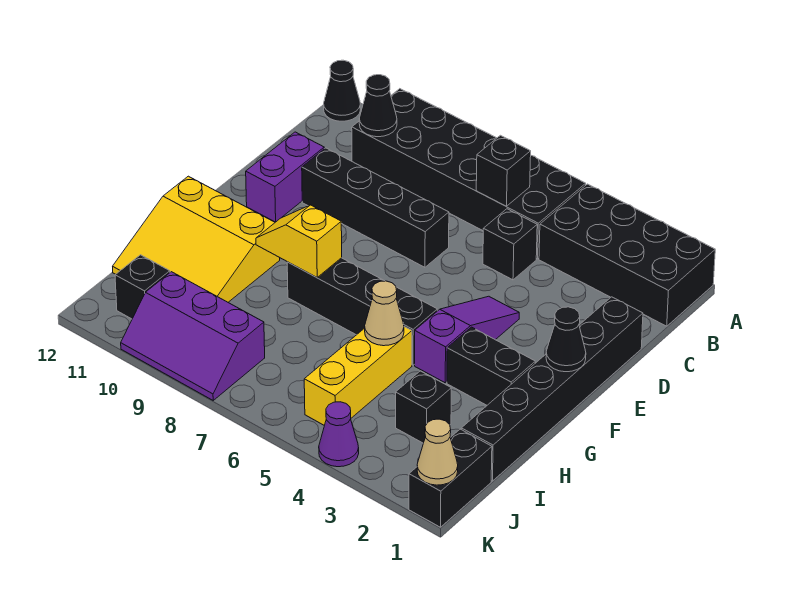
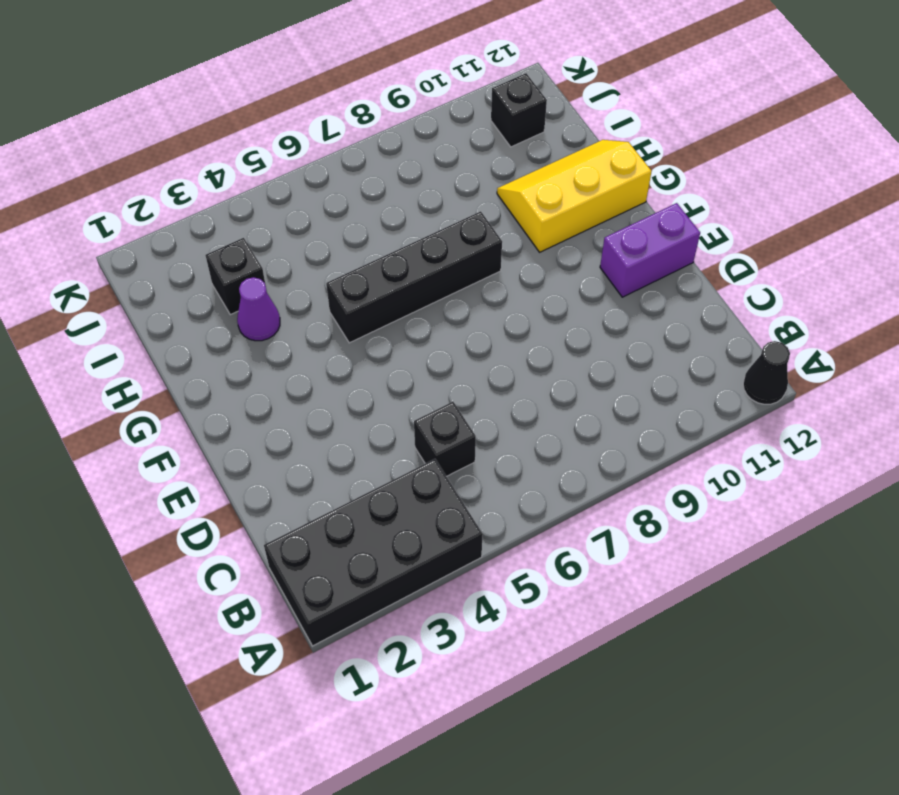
purple brick E11:E12 level 1 -> purple brick D11:E11 level 1
yellow slope G10:H12 level 1 top G -> yellow slope G10:I12 level 1 top G
purple cone H3 level 1 -> purple cone K4 level 1
none -> black brick A5:B10 level 1
none -> black brick D1:I1 level 1
none -> black brick D7:D10 level 1

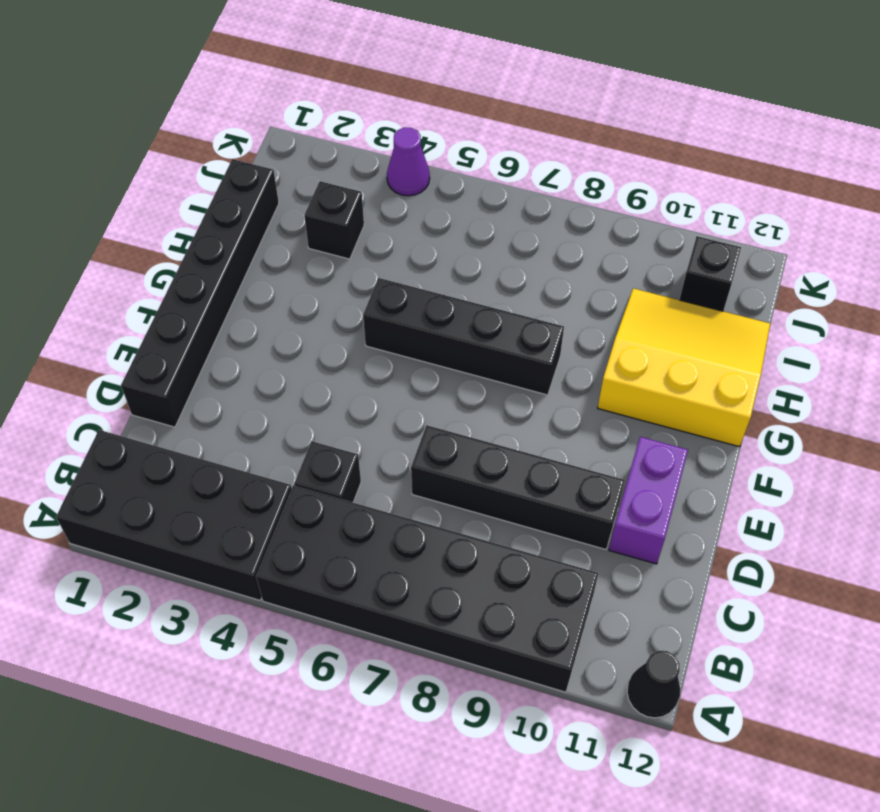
none -> purple slope E4:G4 level 1 top G
none -> black brick G2:G3 level 1
none -> yellow brick H5:J5 level 1

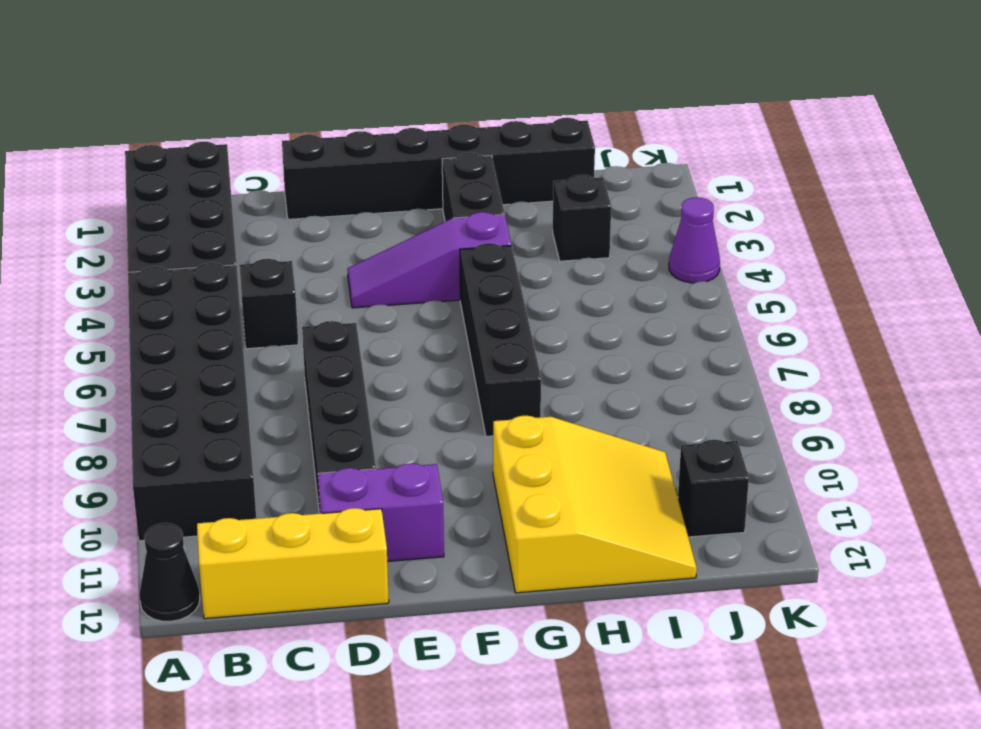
yellow brick B12:D12 level 1 -> yellow brick H5:J5 level 1
none -> black brick J1:K1 level 1
none -> purple slope J8:K10 level 1 top J
none -> black brick B6 level 2

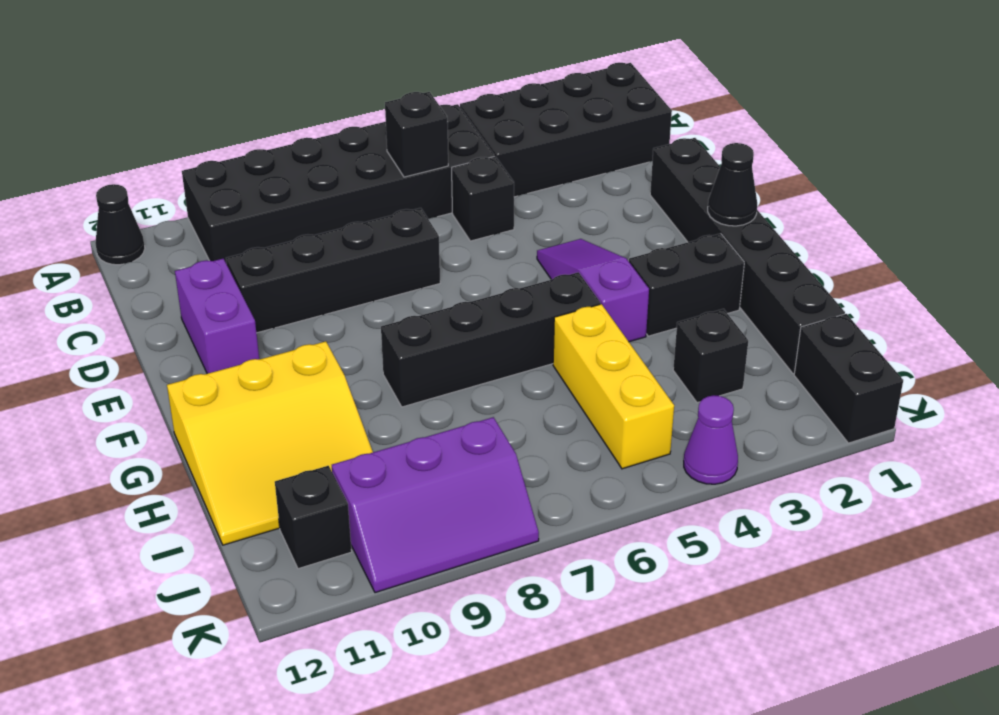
none -> black cone B10 level 2
none -> yellow slope G8:G9 level 2 top 8
none -> tan cone H5 level 2

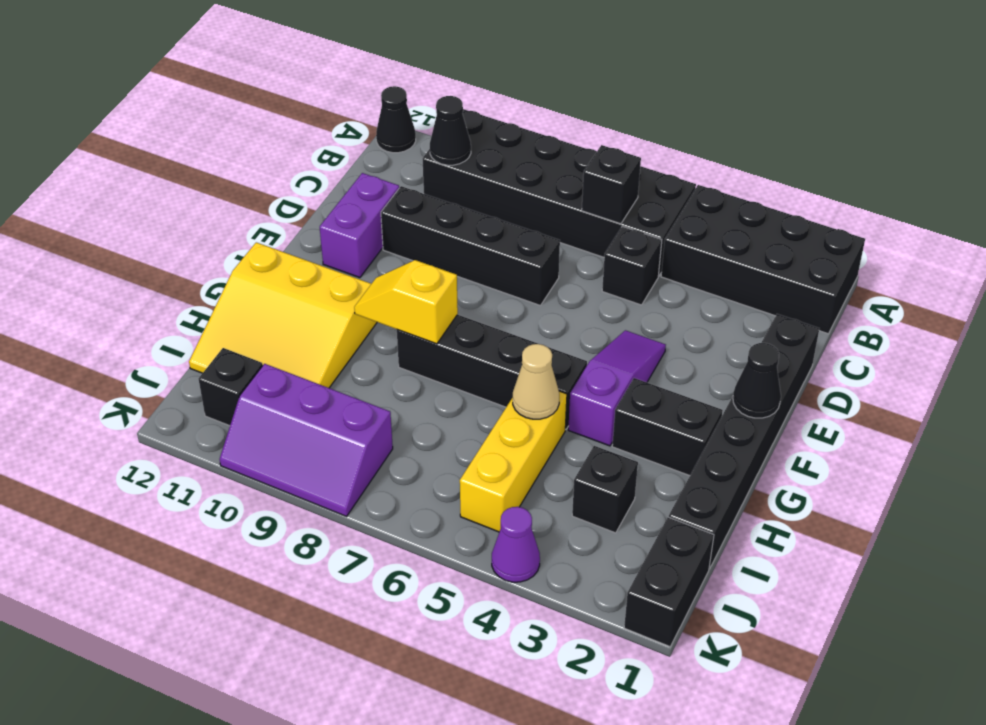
none -> tan cone K1 level 2

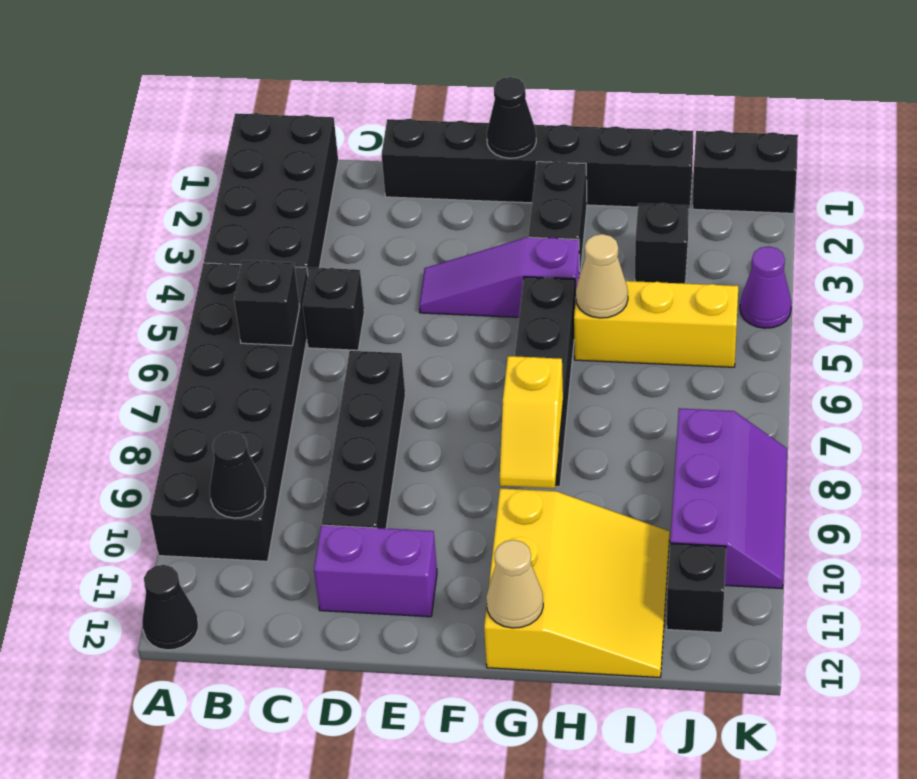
tan cone G12 level 2 -> tan cone K1 level 2

